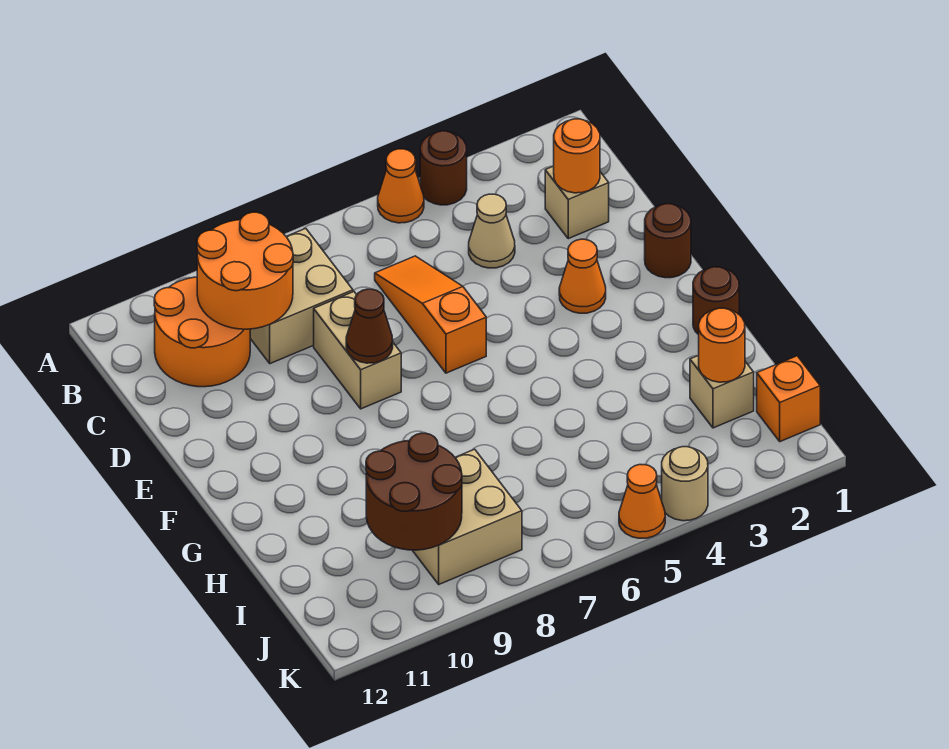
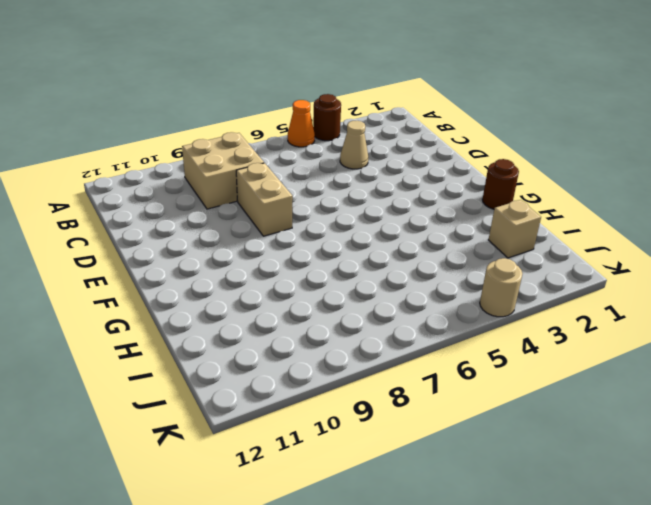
none -> orange round brick B10:C11 level 1
none -> tan brick C2 level 1
none -> orange slope C6:E6 level 1 top E

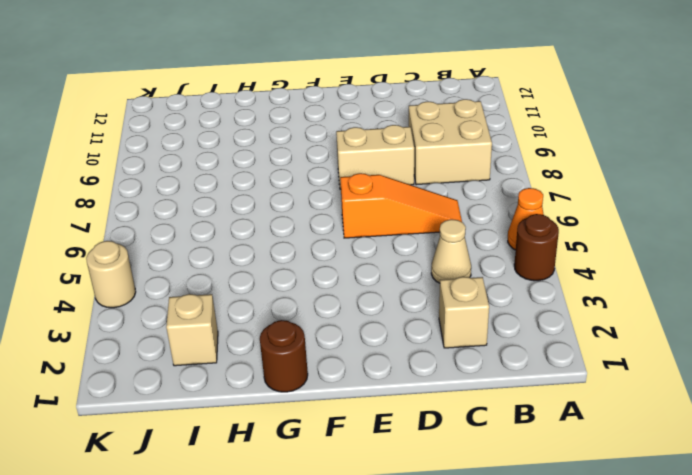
none -> orange round brick B10:C11 level 1
none -> brown round brick E1 level 1
none -> orange cone E3 level 1

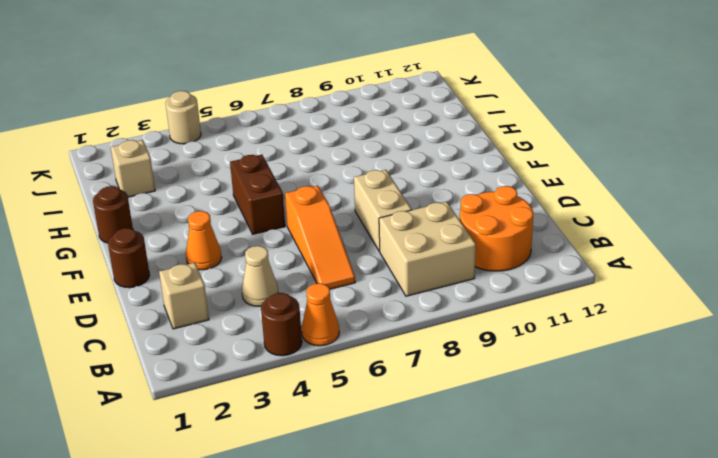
brown brick F5:G5 level 1 -> none
none -> tan brick I8:J9 level 1
none -> orange brick J1 level 1
none -> orange cone K5 level 1

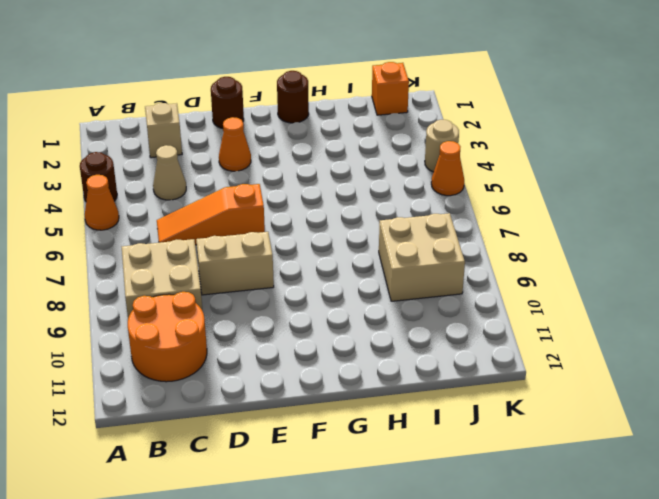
none -> tan brick I2 level 1
none -> orange round brick B9:C10 level 2
none -> orange round brick C2 level 2

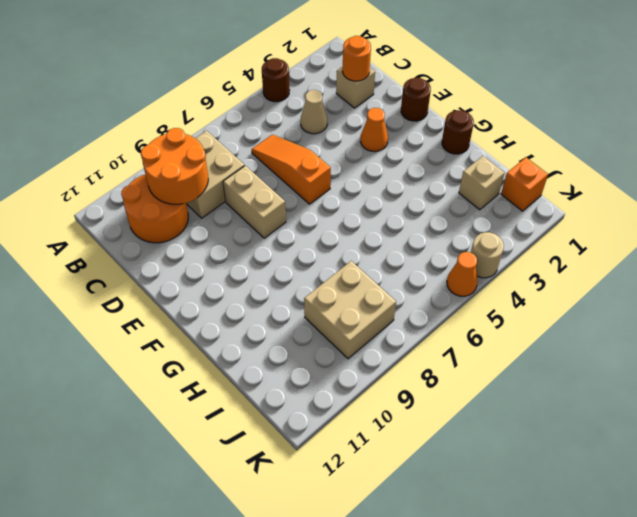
none -> orange cone A5 level 1
none -> brown cone E8 level 2
none -> orange round brick I2 level 2

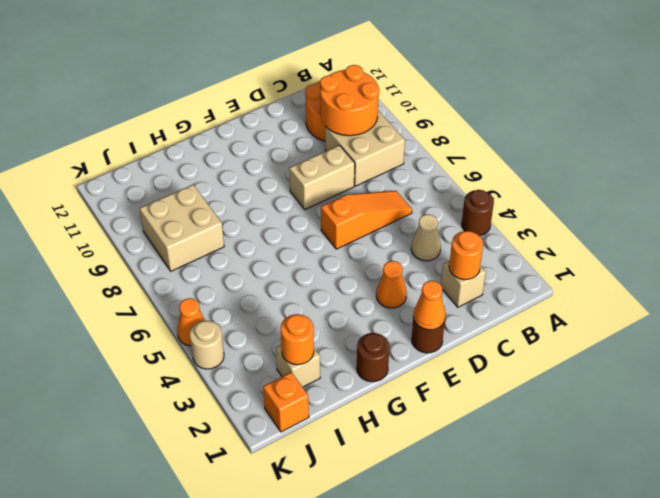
orange cone E1 level 2 -> orange cone A5 level 1
none -> brown cone E8 level 2
none -> brown round brick I9:J10 level 2

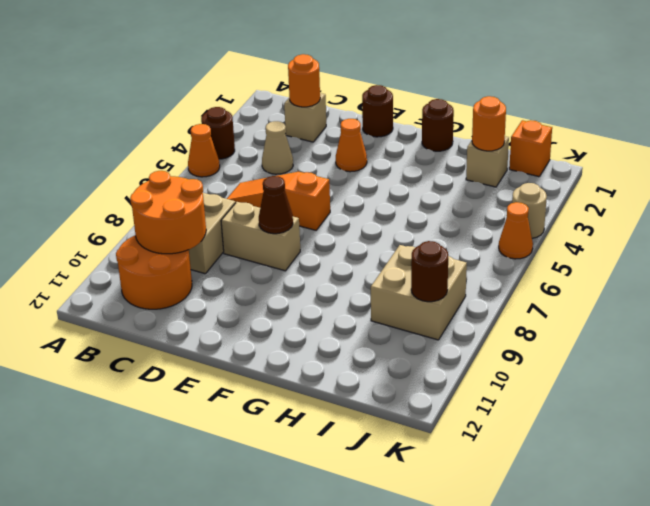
brown round brick J9 level 2 -> brown round brick I9:J10 level 2

